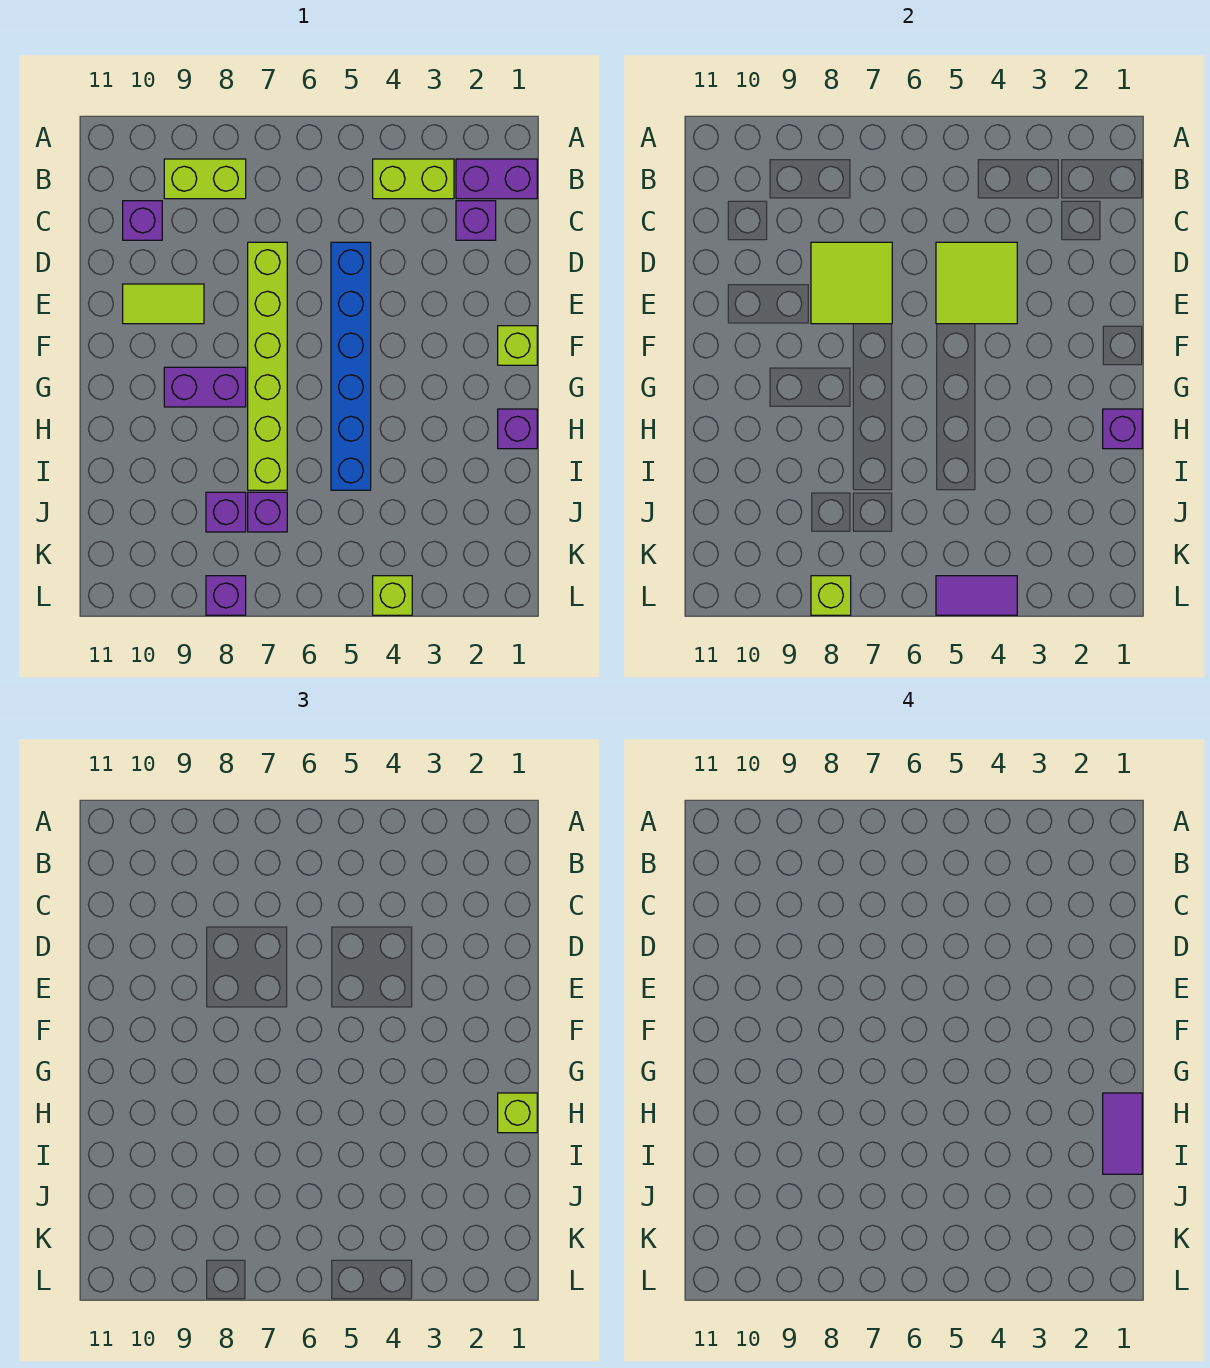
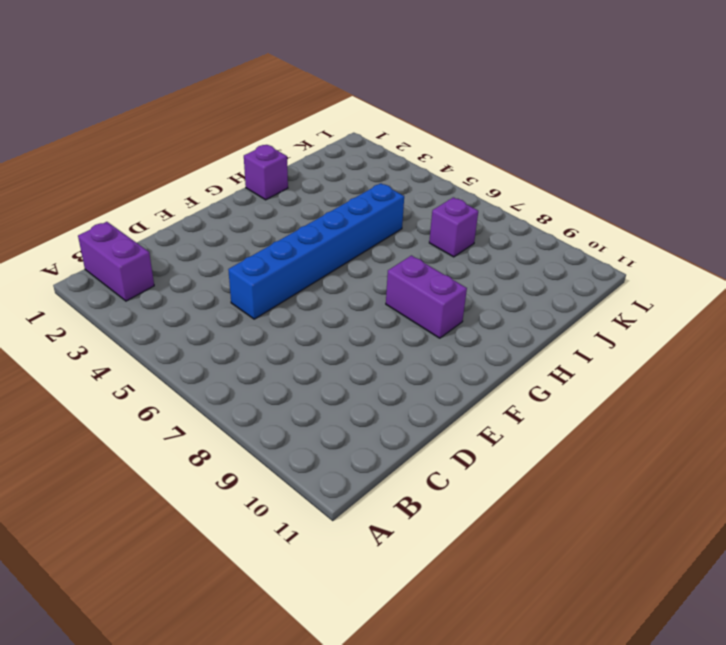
none -> lime brick B3:B4 level 1
none -> lime brick B8:B9 level 1
none -> purple brick C2 level 1

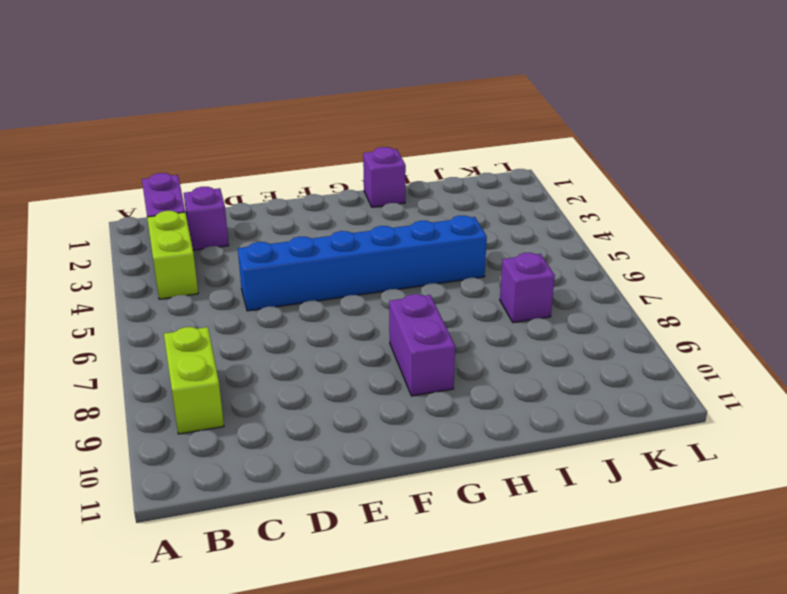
none -> purple brick C10 level 1
none -> lime brick D7:I7 level 1
none -> lime tile E9:E10 level 1

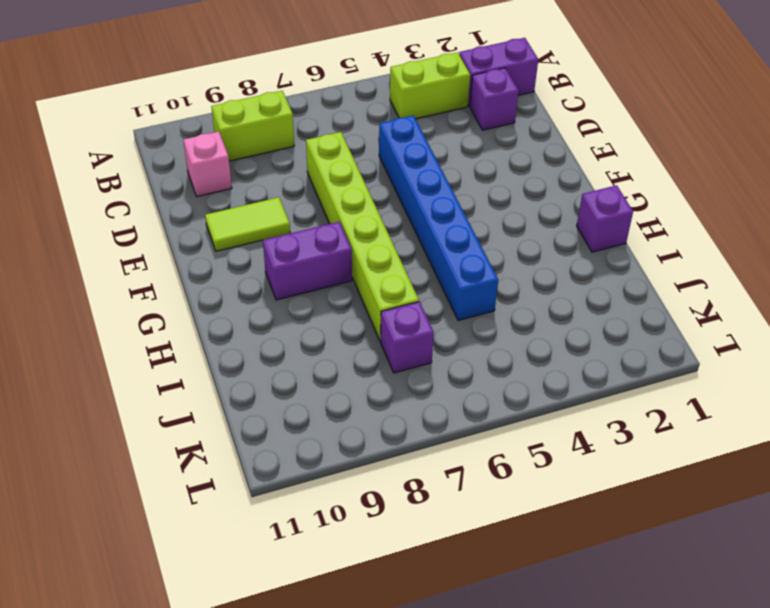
pink brick C10 level 1 -> purple brick C10 level 1
none -> lime brick F1 level 1
none -> purple brick J8 level 1
none -> lime brick L4 level 1

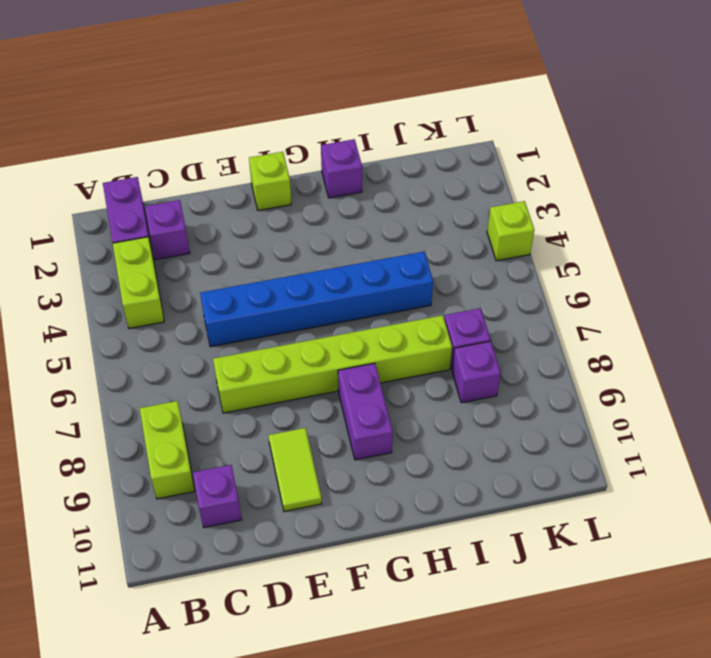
none -> purple brick L8 level 1
none -> lime tile D4:E5 level 2
none -> lime tile D7:E8 level 2

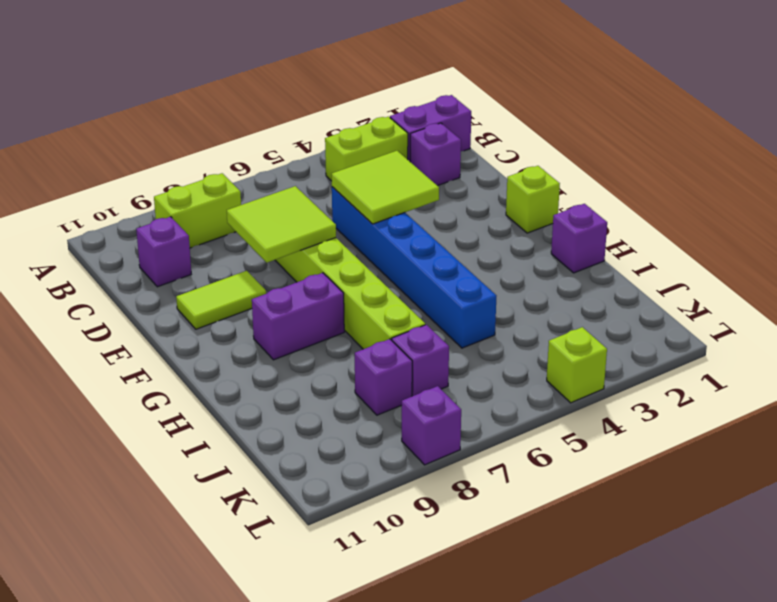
none -> purple brick H1 level 2
none -> purple tile L4:L5 level 2
none -> lime brick L8 level 2

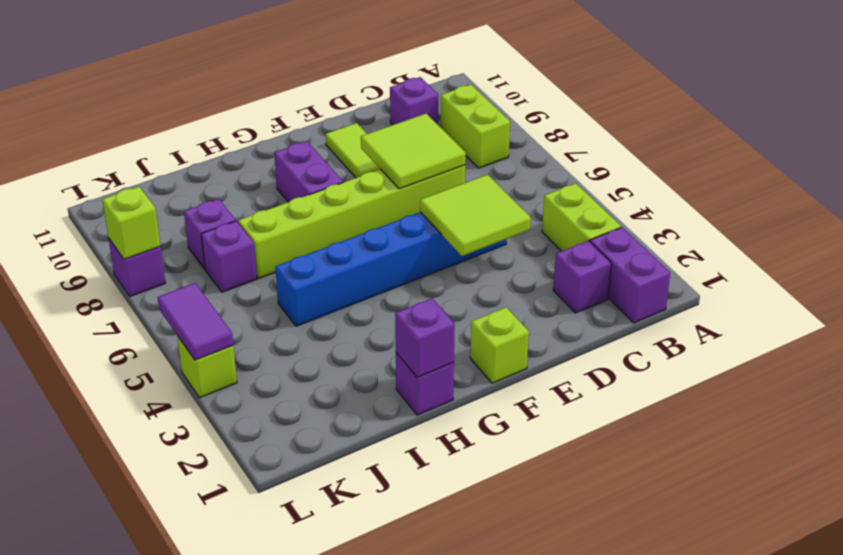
none -> lime brick H1 level 3
none -> purple tile H1:I1 level 4

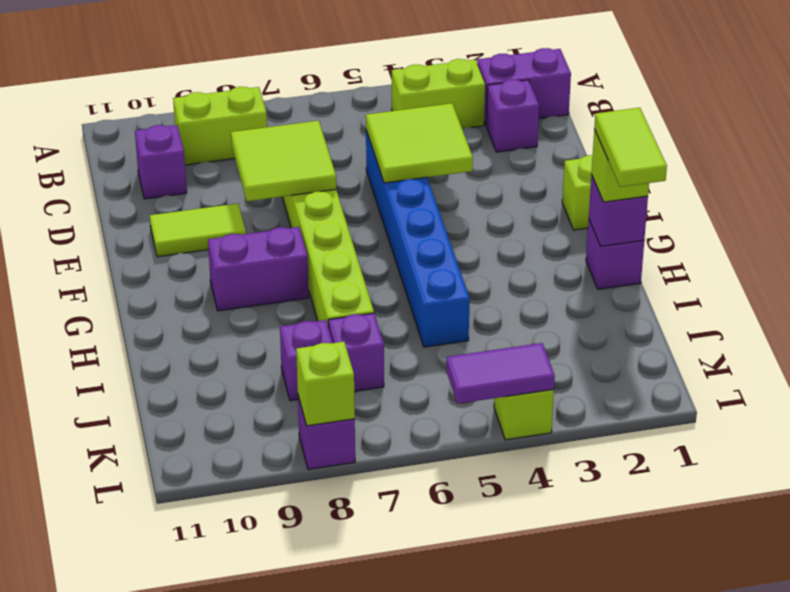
lime tile H1:I1 level 4 -> purple tile H1:I1 level 4

